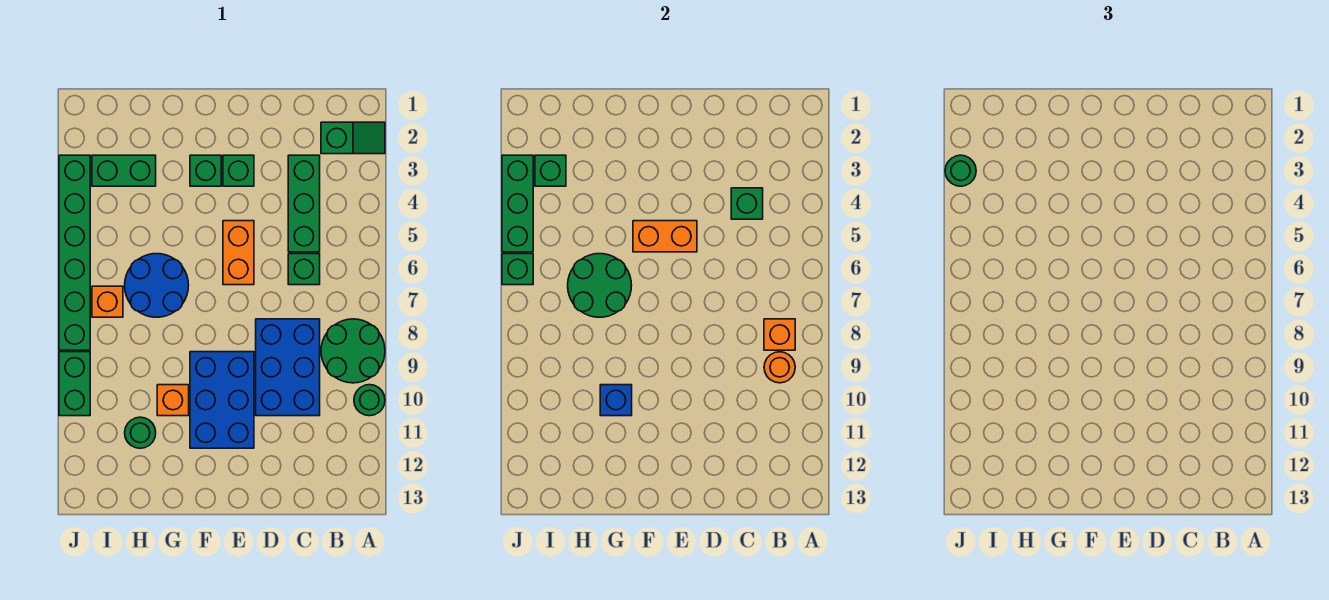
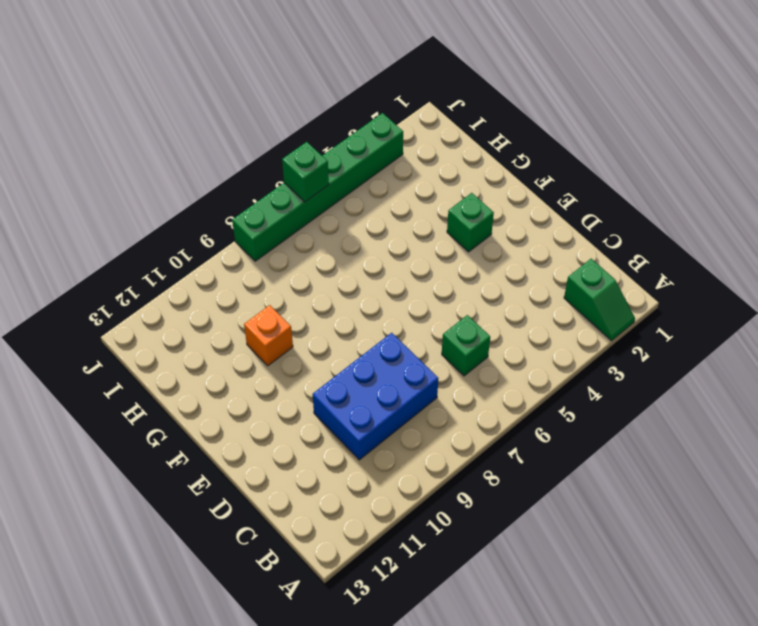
none -> green round brick A8:B9 level 1
none -> green round brick A10 level 1
none -> green brick C3:C5 level 1

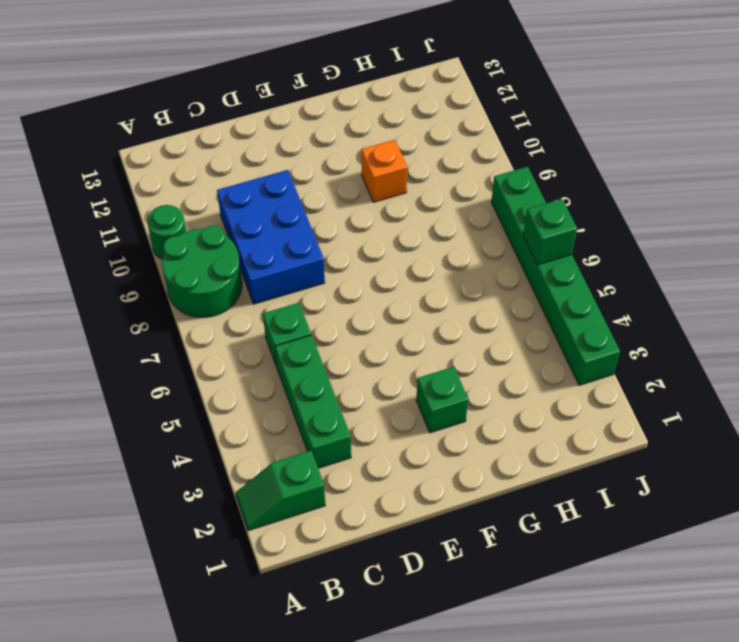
none -> green brick E3 level 1
none -> orange brick E5:E6 level 1
none -> blue brick E9:F11 level 1

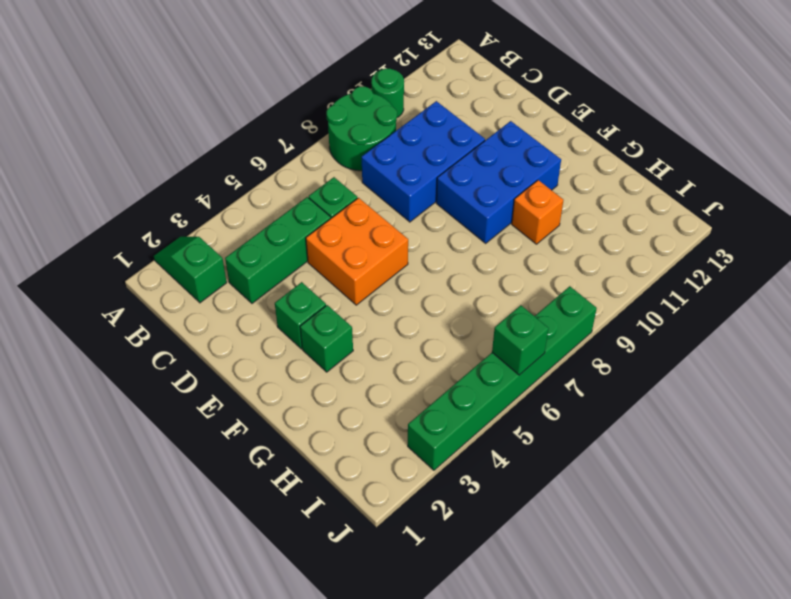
orange brick D5:E6 level 1 -> orange brick E5:E6 level 1
none -> blue round brick G6:H7 level 1
none -> green brick H3:I3 level 1
none -> green round brick H11 level 1

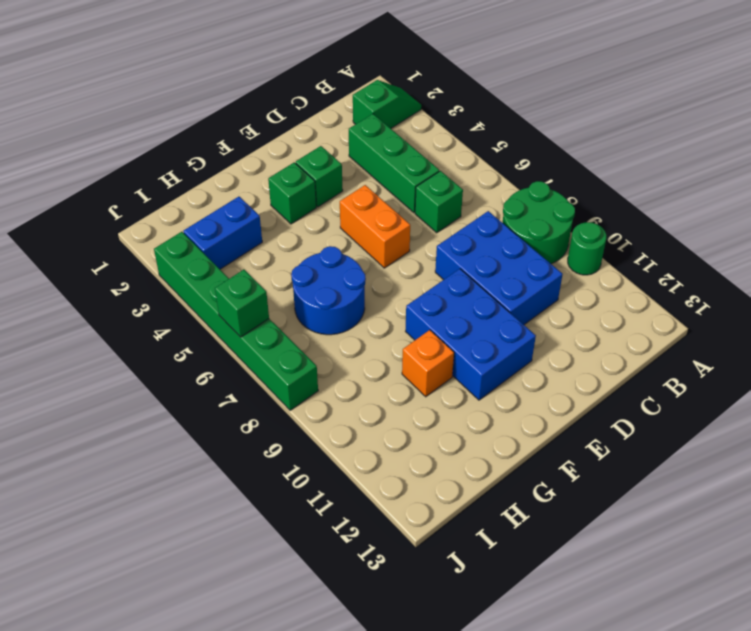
blue brick H3:I3 level 1 -> green brick H3:I3 level 1
none -> green round brick H11 level 1
none -> orange brick I7 level 1
none -> green brick J9:J10 level 1

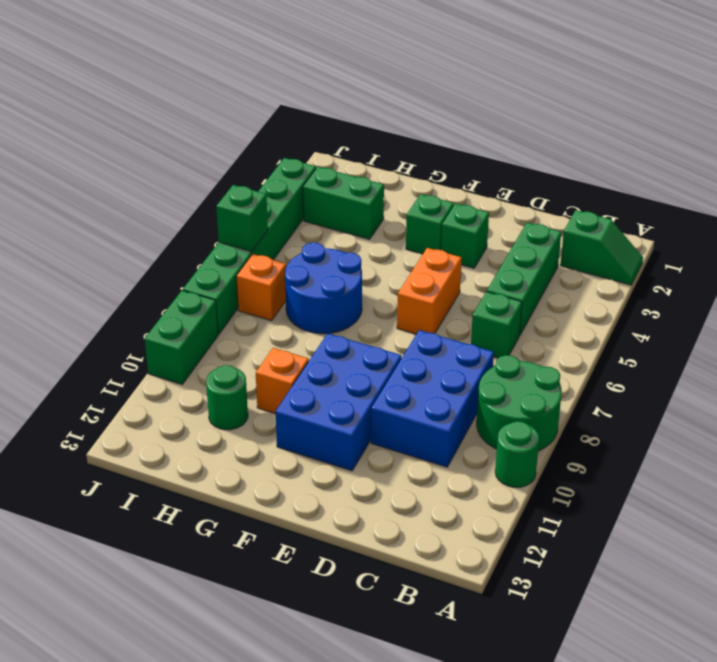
none -> orange brick B8 level 2
none -> orange round brick B9 level 2
none -> green brick C4 level 2

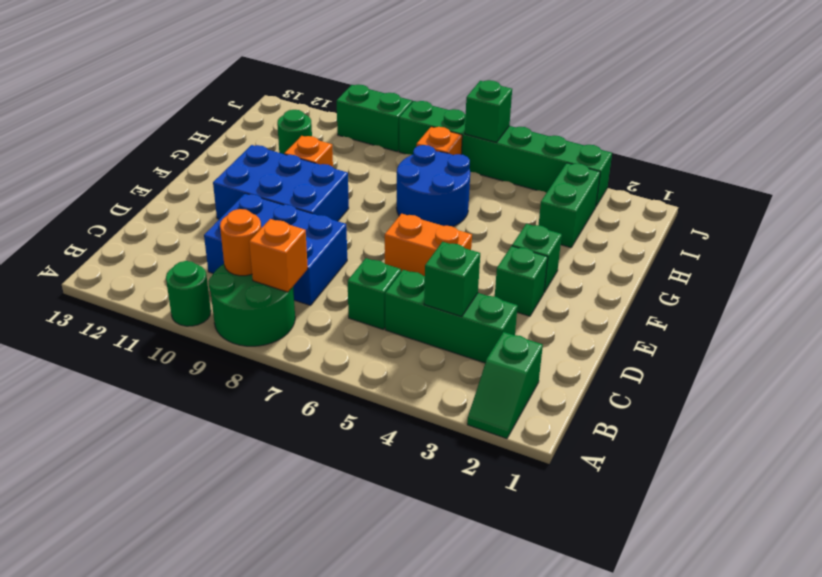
none -> orange brick E5:F5 level 2
none -> green round brick G6:H7 level 2
none -> blue brick G10 level 2

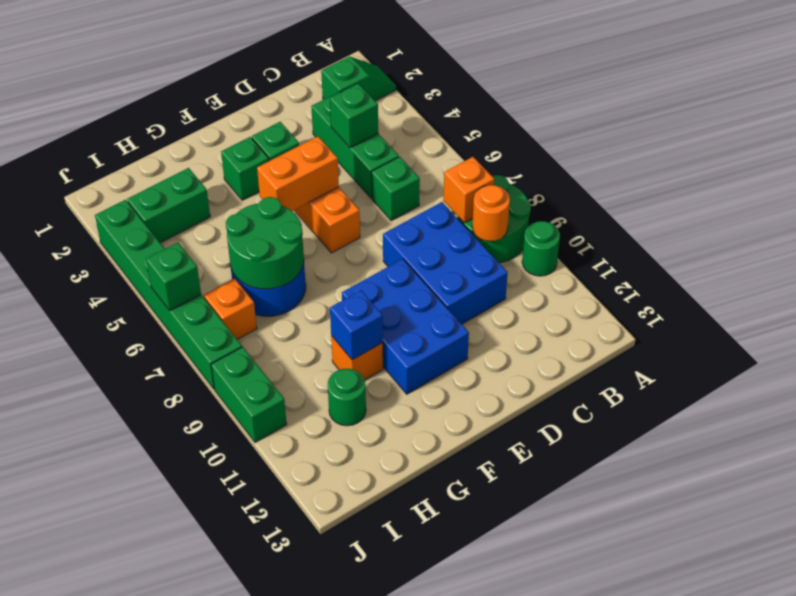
none -> green brick I3 level 2
none -> green brick J3:J5 level 2
none -> green round brick J3 level 3

